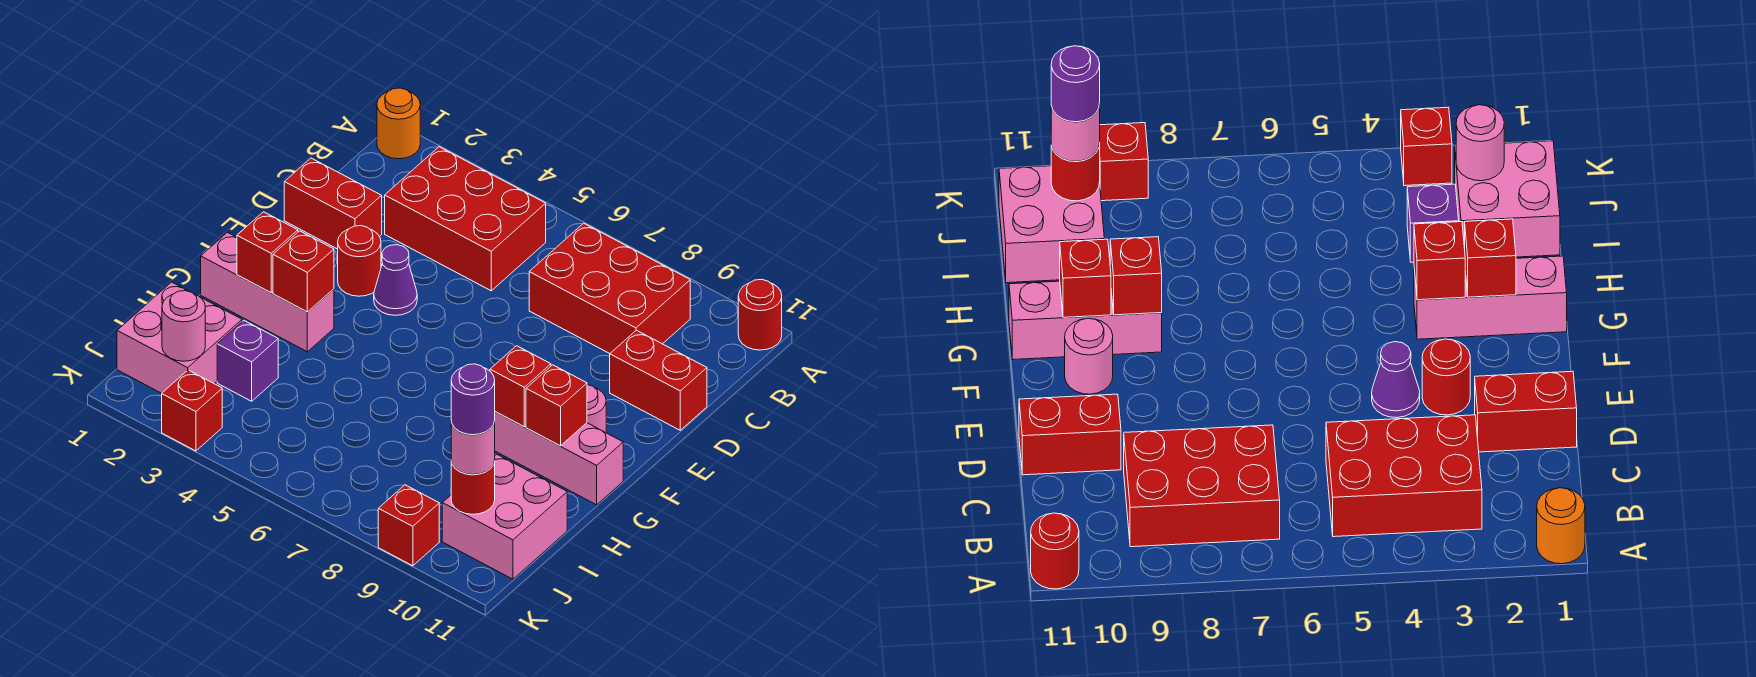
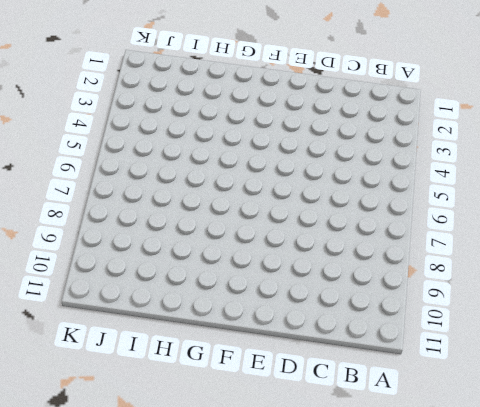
none -> orange round brick A1 level 1
none -> red round brick A11 level 1
none -> red brick B3:C5 level 1

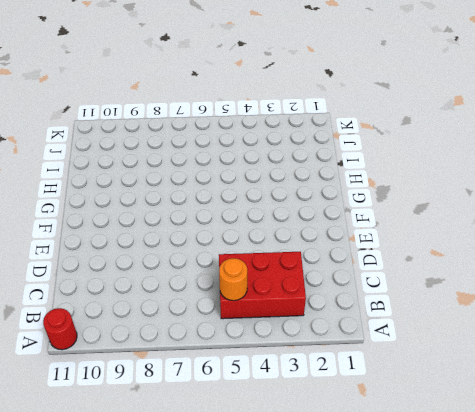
orange round brick B5 level 2 -> orange round brick A1 level 1
none -> red brick B7:C9 level 1
none -> red brick D1:D2 level 1
none -> red brick D10:D11 level 1

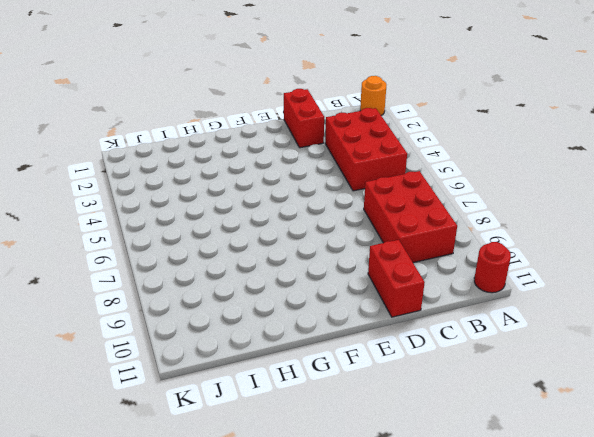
none -> red round brick E3 level 1
none -> purple cone E4 level 1
none -> pink round brick F10 level 1

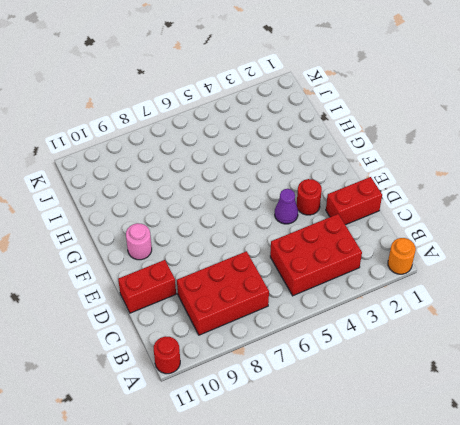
none -> pink brick G1:G3 level 1
none -> pink brick G9:G11 level 1
none -> pink brick I1:J2 level 1

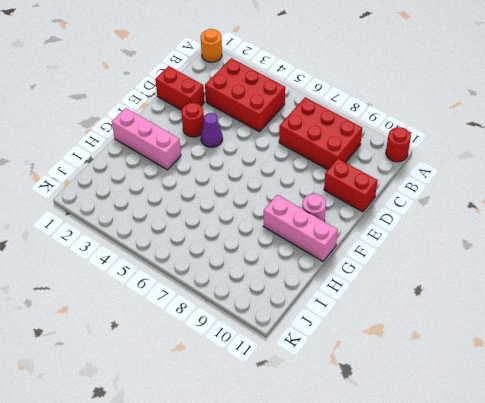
none -> pink brick I1:J2 level 1
none -> purple brick I3 level 1
none -> pink brick I10:J11 level 1

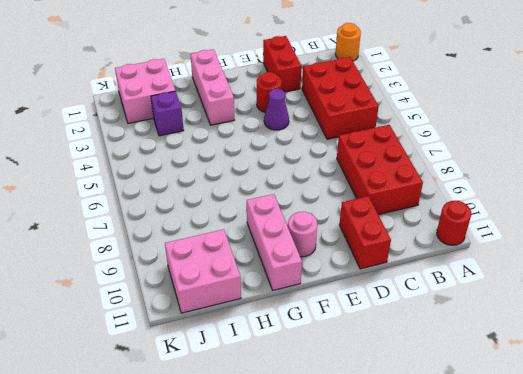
none -> red brick K3 level 1
none -> red brick K9 level 1
none -> red brick G2 level 2

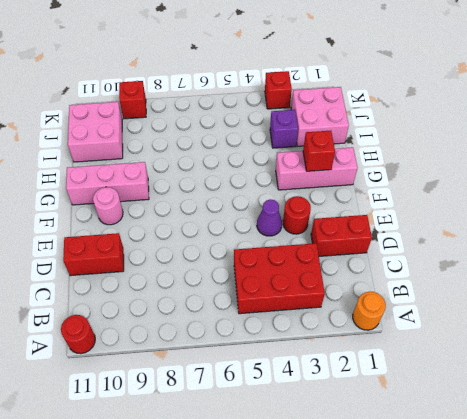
none -> red brick B7:C9 level 1
none -> red brick G3 level 2
none -> red brick G9 level 2

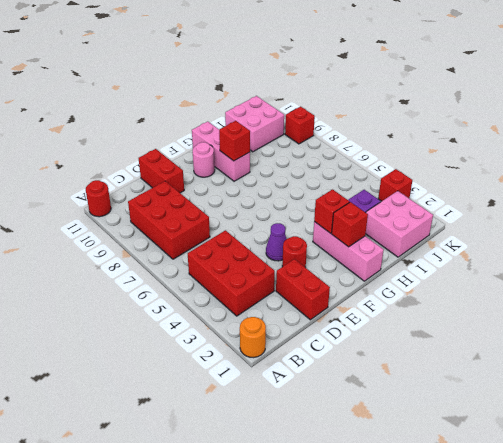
none -> red brick G10 level 2
none -> pink round brick J2 level 2
none -> red round brick J10 level 2

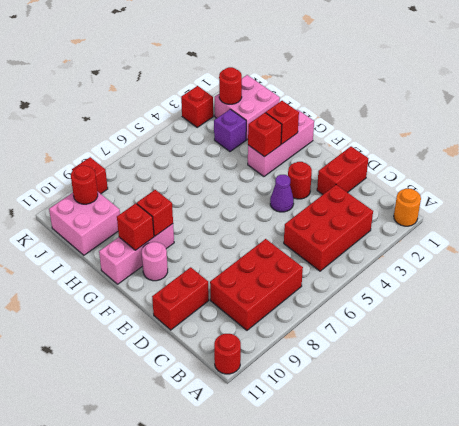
red round brick J2 level 2 -> pink round brick J2 level 2
none -> pink round brick J10 level 3
none -> purple round brick J10 level 4

